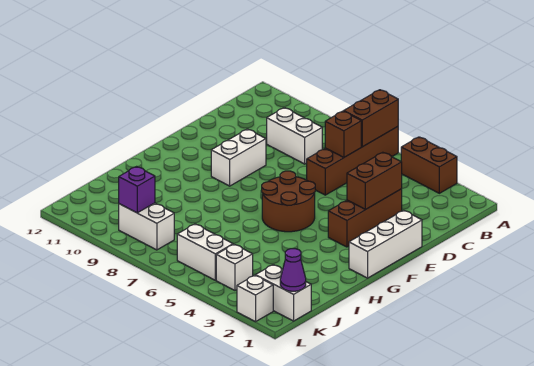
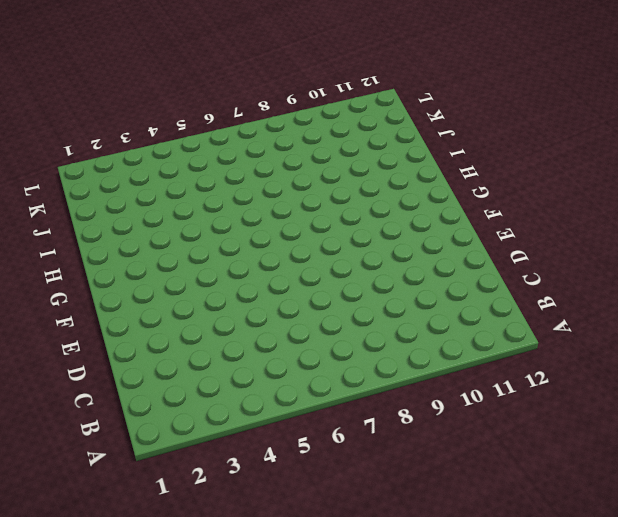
none -> brown brick A3:A4 level 1
none -> brown brick A6:D6 level 1
none -> white brick C8:C9 level 1

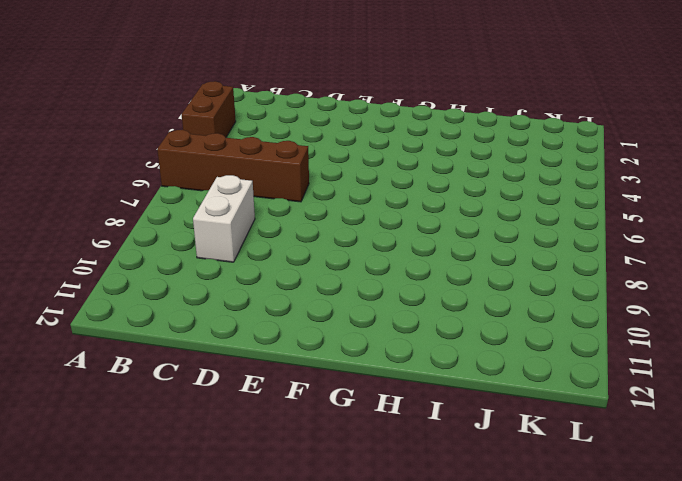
none -> brown brick D3:F3 level 1
none -> white brick E1:G1 level 1
none -> white brick E9:F9 level 1

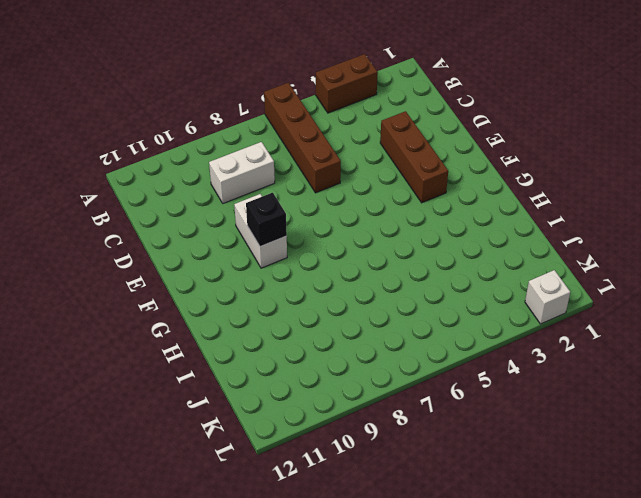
black brick F9 level 2 -> none
none -> white brick E1:G1 level 1
none -> brown round brick F5:G6 level 1
none -> white brick K1:K2 level 1

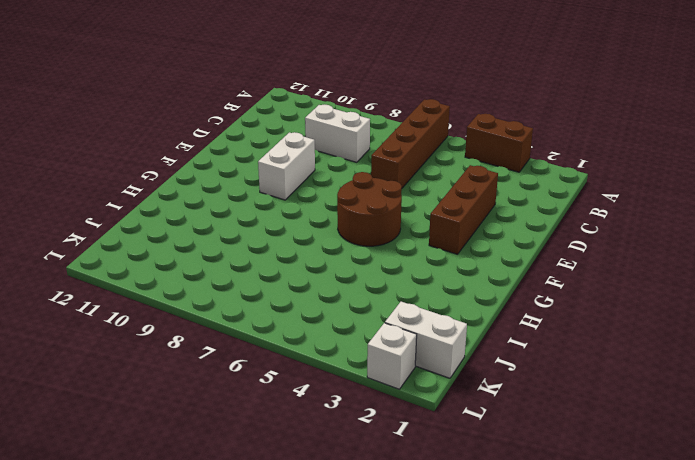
none -> white brick E1:G1 level 1
none -> white brick K4 level 1
none -> white brick K5:K6 level 1

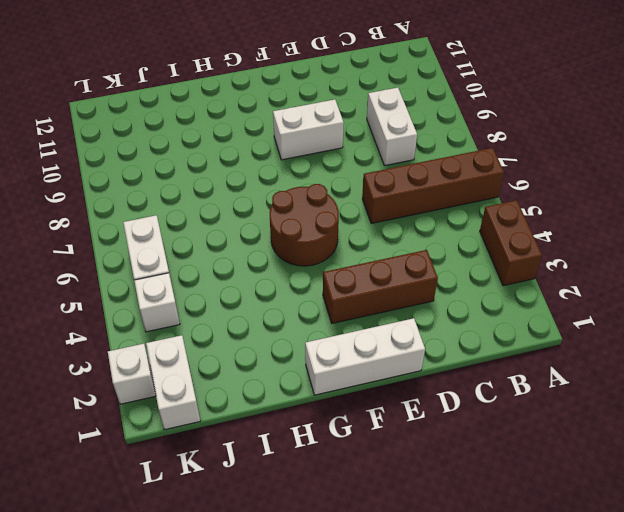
none -> white brick K8:K9 level 1
none -> brown brick A6:B6 level 2
none -> brown brick C6 level 2

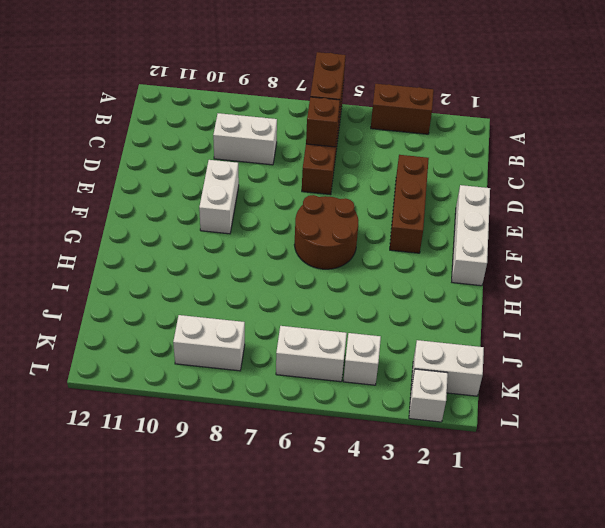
none -> brown brick D3:E3 level 2
none -> purple cone K1 level 2
none -> purple brick K9 level 2

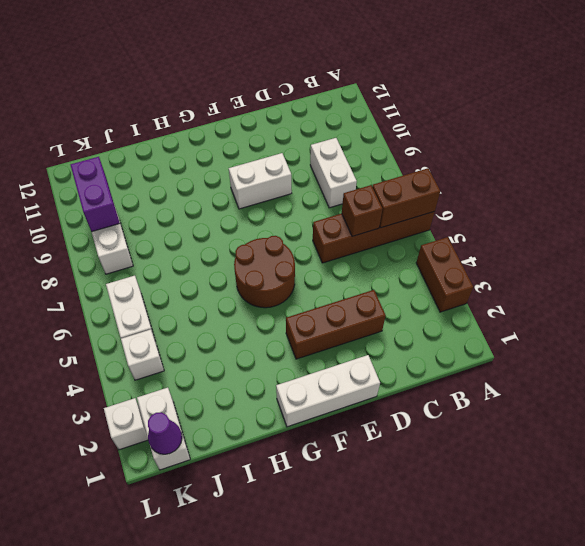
purple brick K9:K10 level 2 -> purple brick K9 level 2
none -> brown brick D3:E3 level 2

